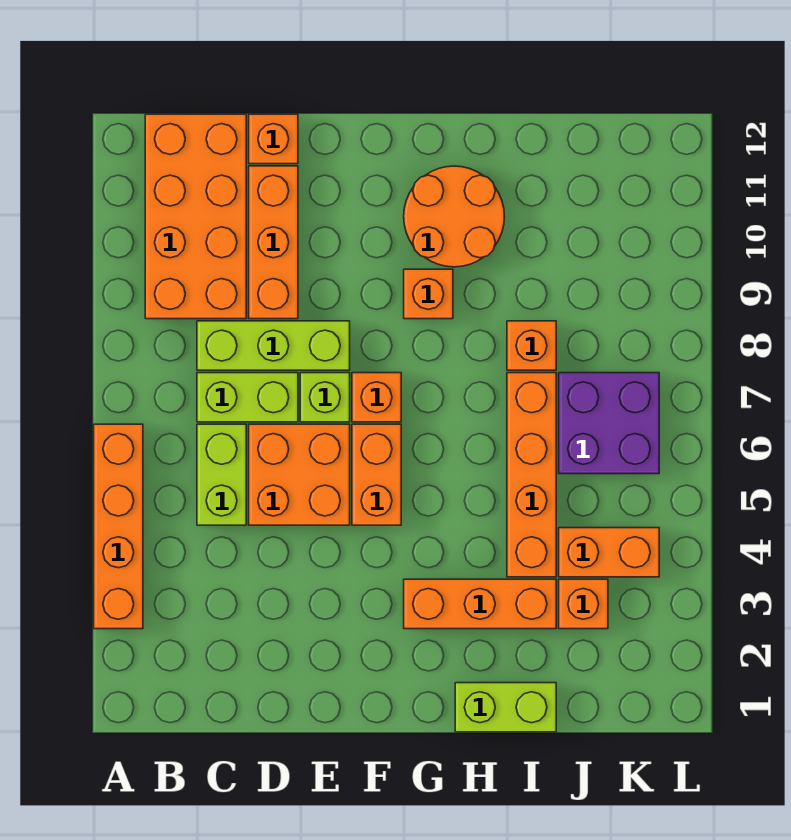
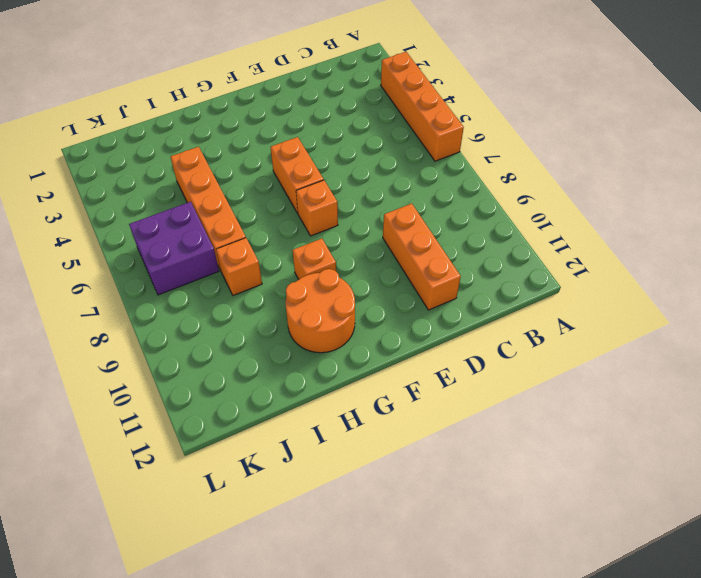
none -> orange brick B9:C12 level 1
none -> lime brick C5:C6 level 1
none -> lime brick C7:D7 level 1

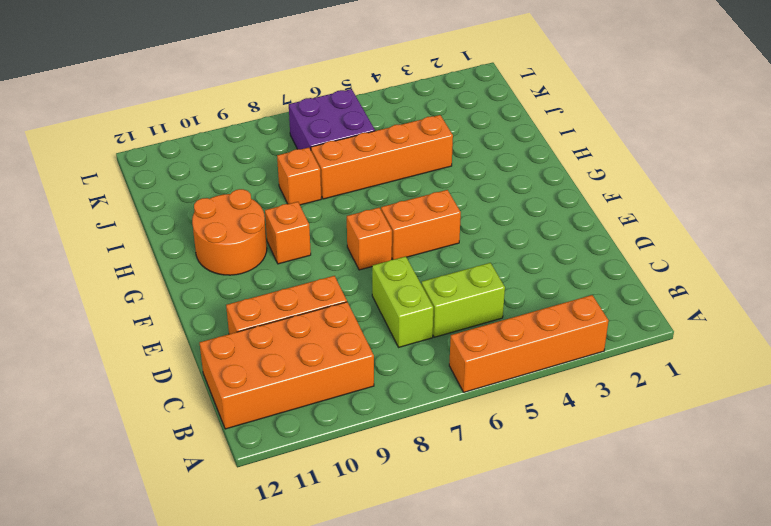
none -> lime brick C8:E8 level 1
none -> orange brick D5:E6 level 1
none -> orange brick D12 level 1

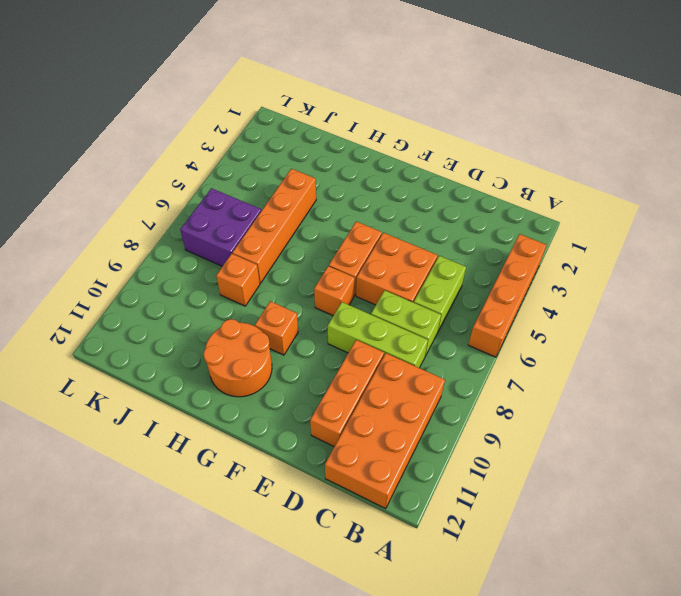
none -> orange brick D12 level 1
none -> lime brick E7 level 1
none -> orange brick G3:I3 level 1

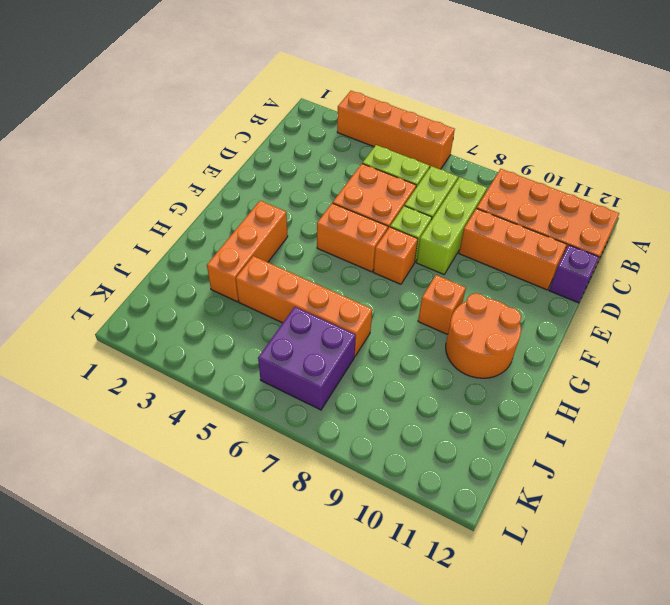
purple brick D12 level 1 -> orange brick D12 level 1
none -> lime brick H1:I1 level 1
none -> orange brick I8 level 1
none -> orange brick J3 level 1

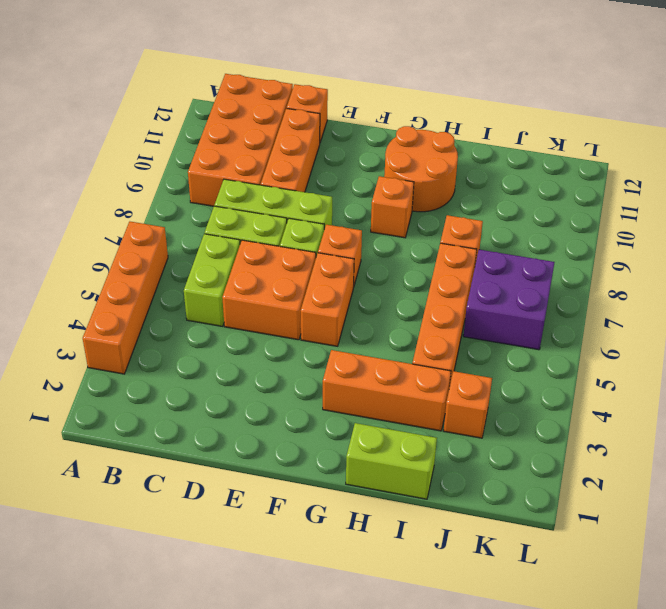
none -> orange brick J4:K4 level 1

